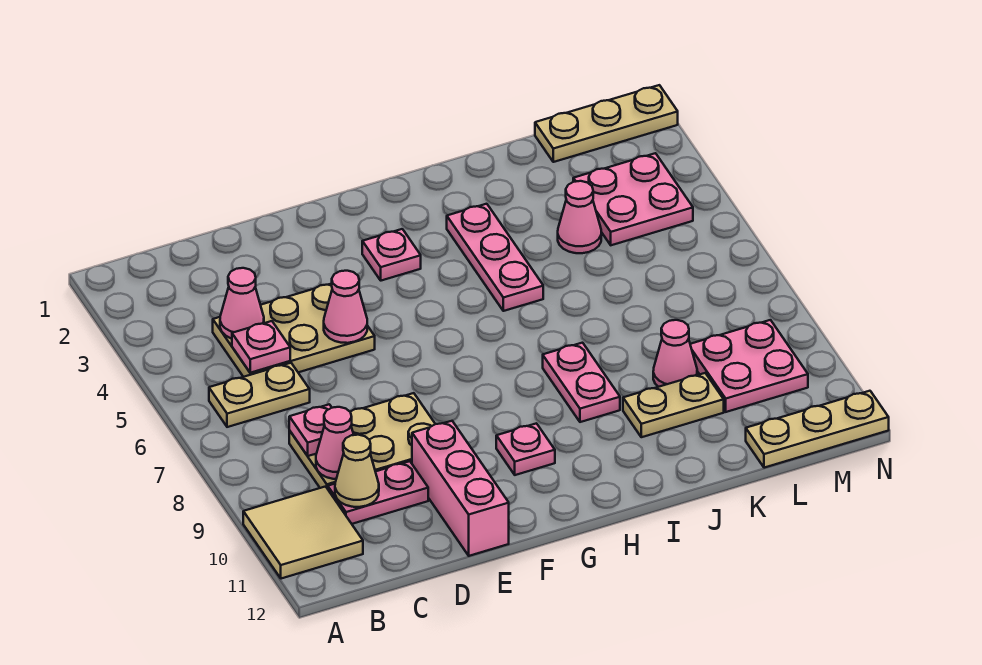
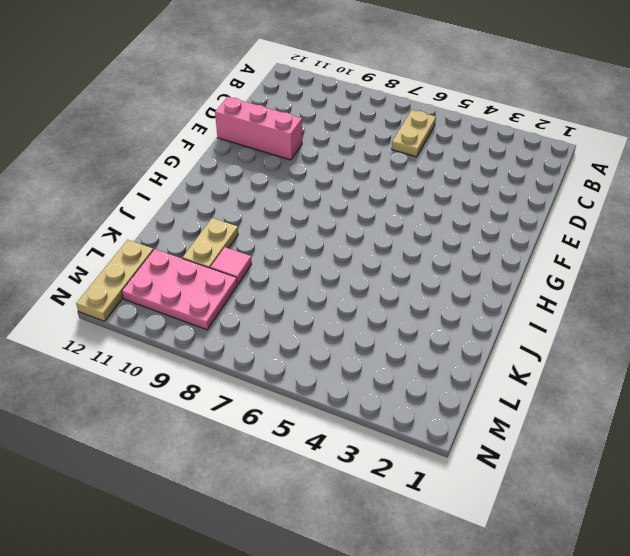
pink tile K9 level 1 -> pink cone K9 level 1
pink plate L9:M11 level 1 -> pink plate L9:M10 level 1
none -> tan tile A10:B11 level 1
none -> tan plate C4:E5 level 1
none -> tan plate C8:E9 level 1

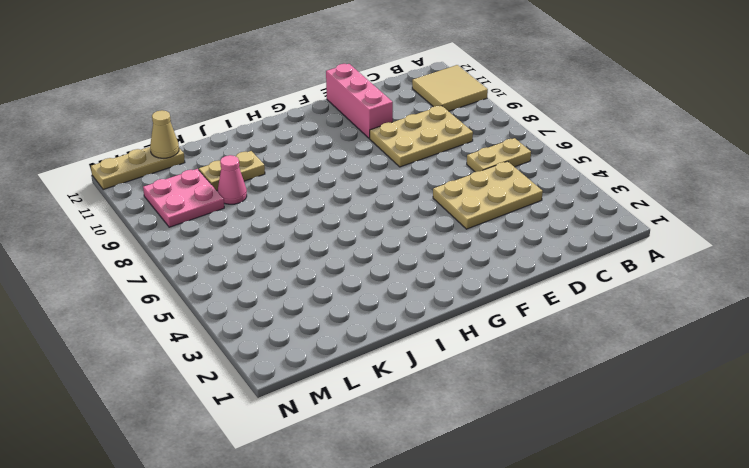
tan cone L12 level 2 -> tan cone C10 level 2
none -> pink plate C10:D10 level 1
none -> pink plate G3 level 1
none -> pink plate G10 level 1

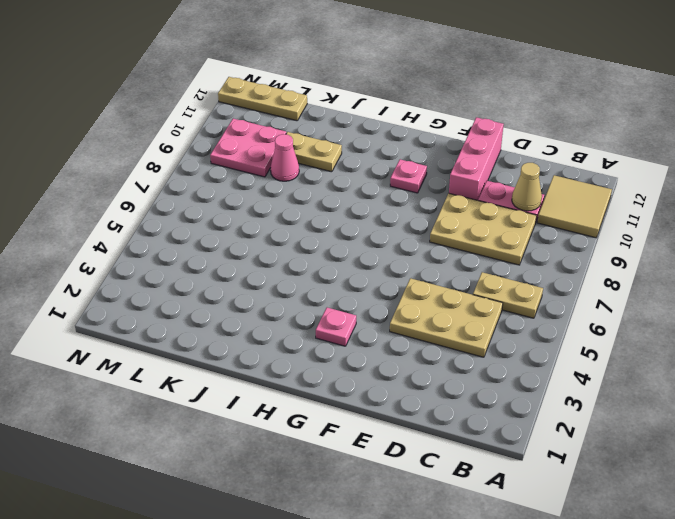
none -> pink plate I3:I5 level 1
none -> pink plate I8:I9 level 1
none -> pink cone K4 level 1

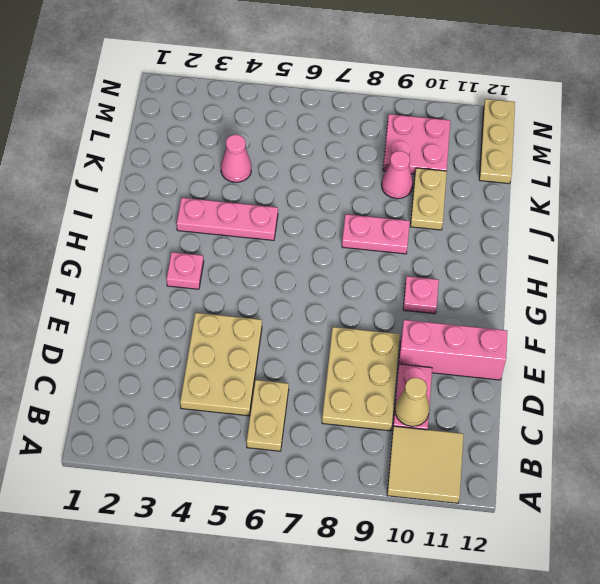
none -> tan plate L1:N1 level 1
none -> pink plate L3:M4 level 1
none -> pink cone C4 level 2

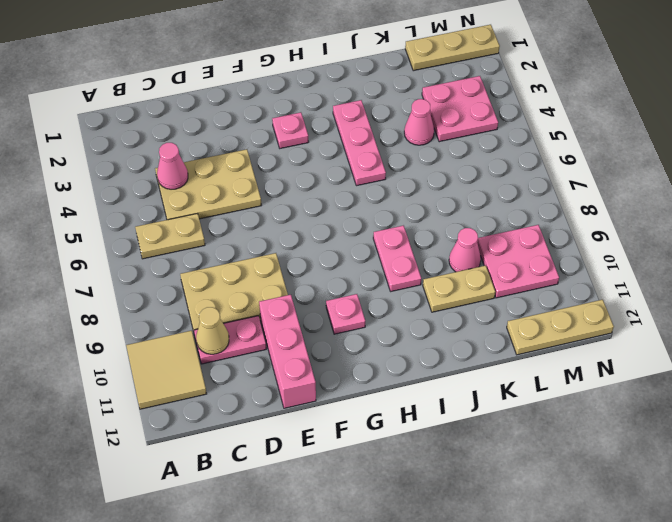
none -> pink plate C5 level 2
none -> pink plate C8 level 2
none -> pink cone C9 level 2

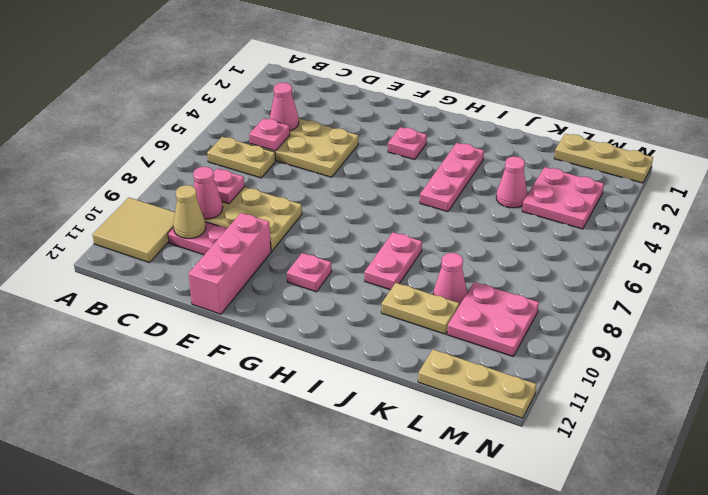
none -> pink cone E5 level 2

